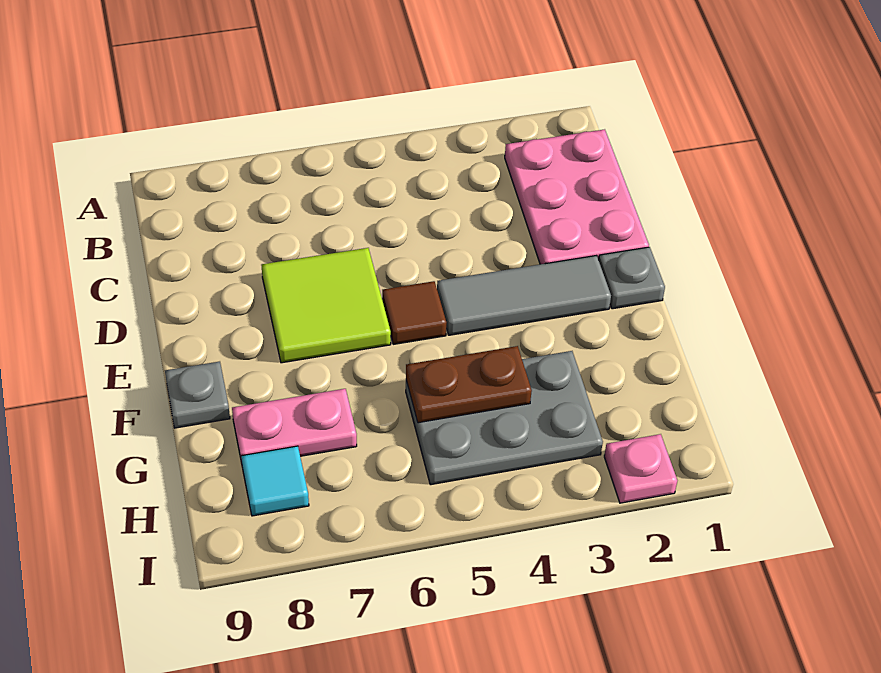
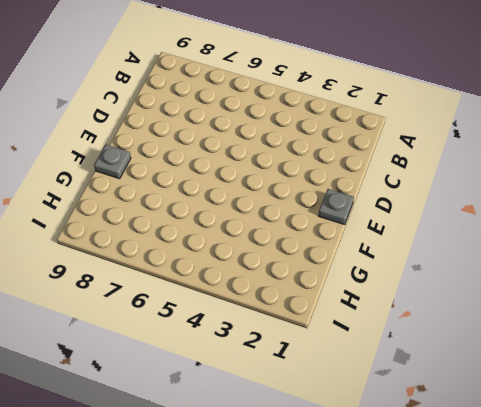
none -> pink plate B1:D2 level 1
none -> lime tile D6:E7 level 1

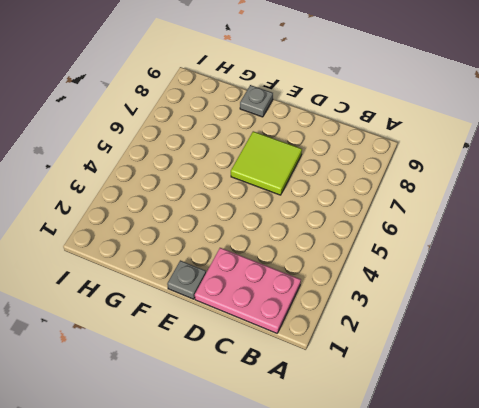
none -> grey tile E2:E4 level 1
none -> brown tile E5 level 1

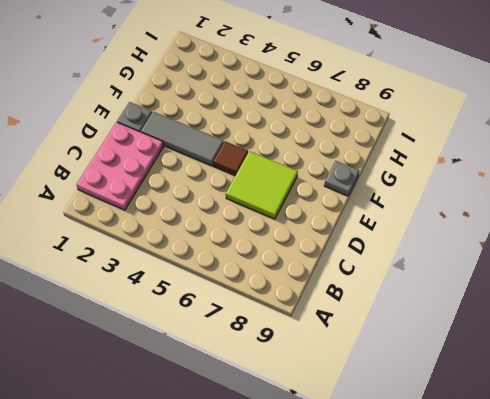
none -> grey plate G3:H5 level 1
none -> pink plate G7:G8 level 1

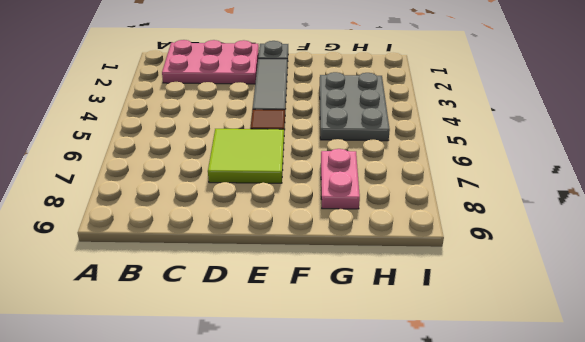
none -> grey plate F9 level 1
none -> cyan tile H8 level 1

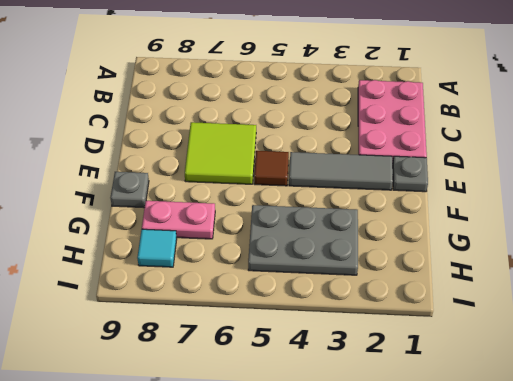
none -> pink plate I2 level 1
none -> brown plate G4:G5 level 2

